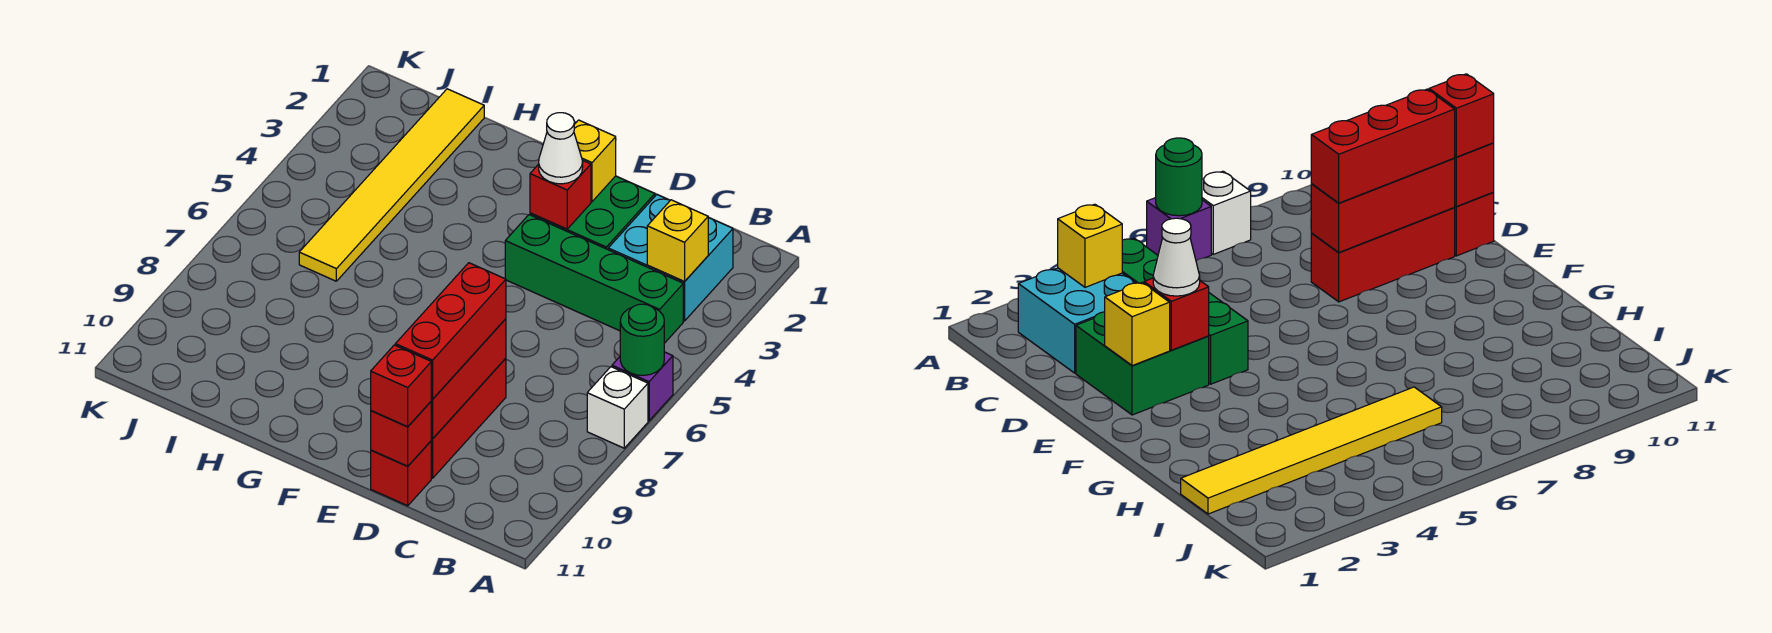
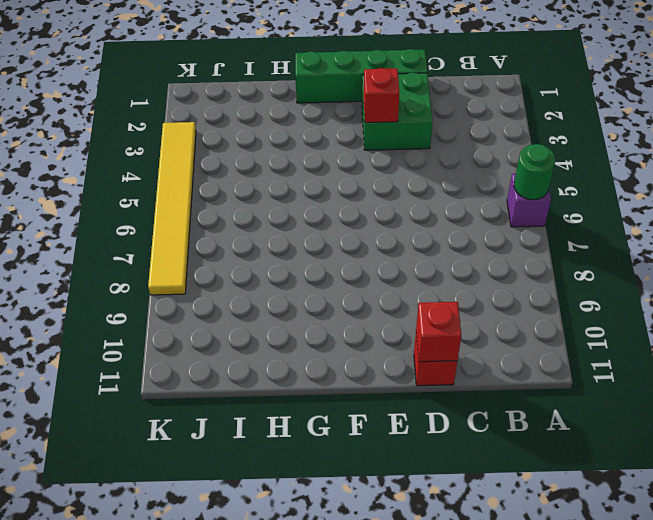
green brick D1:G1 level 1 -> green brick B4:E4 level 1
yellow tile K3:K8 level 1 -> yellow tile I1:I6 level 1
none -> white brick A7 level 1
none -> cyan brick B2:C3 level 1
none -> red brick D8:D10 level 1

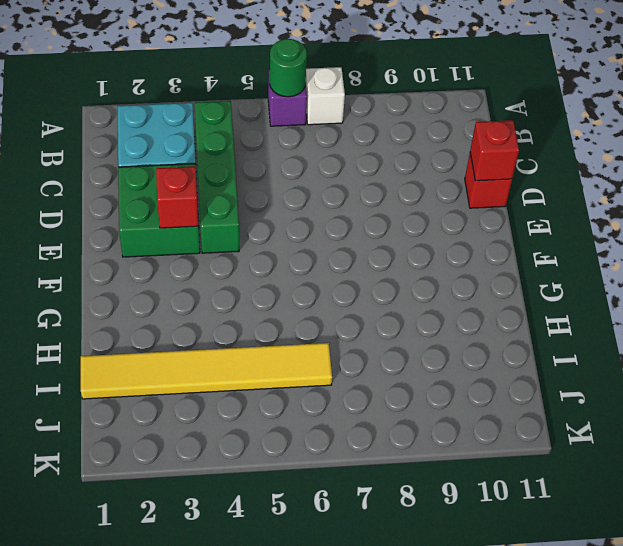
none -> red brick D8:D10 level 1
none -> yellow brick B3 level 2
none -> red brick D8:D10 level 2

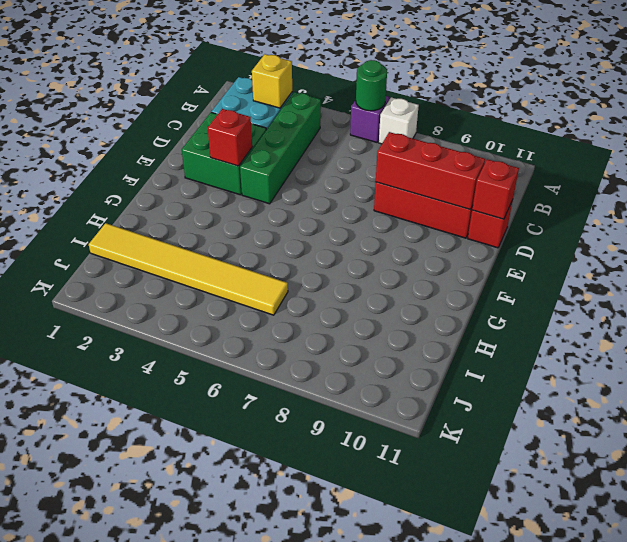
none -> yellow brick E2 level 2
none -> red brick D8:D10 level 3
none -> red brick D11 level 3

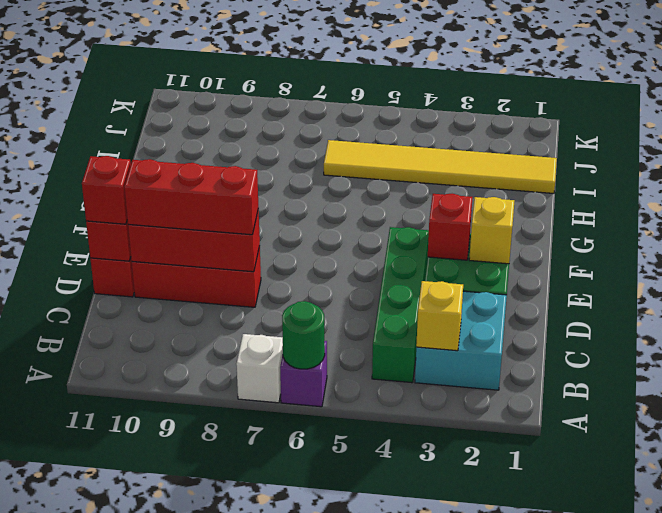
none -> white cone E3 level 3

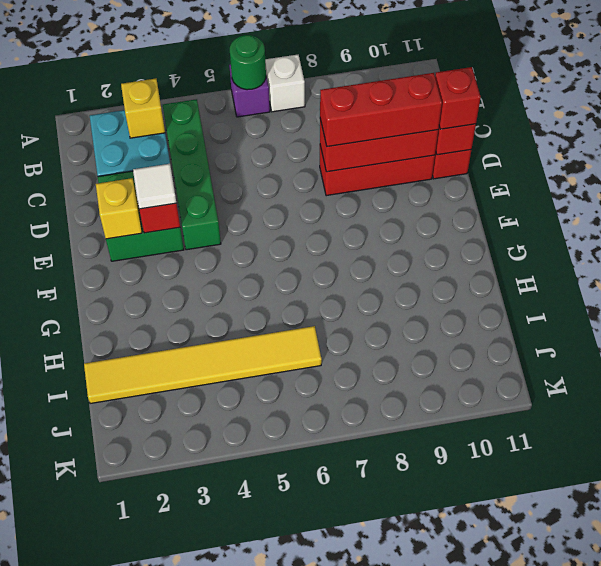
white tile E3 level 3 -> white cone E3 level 3

